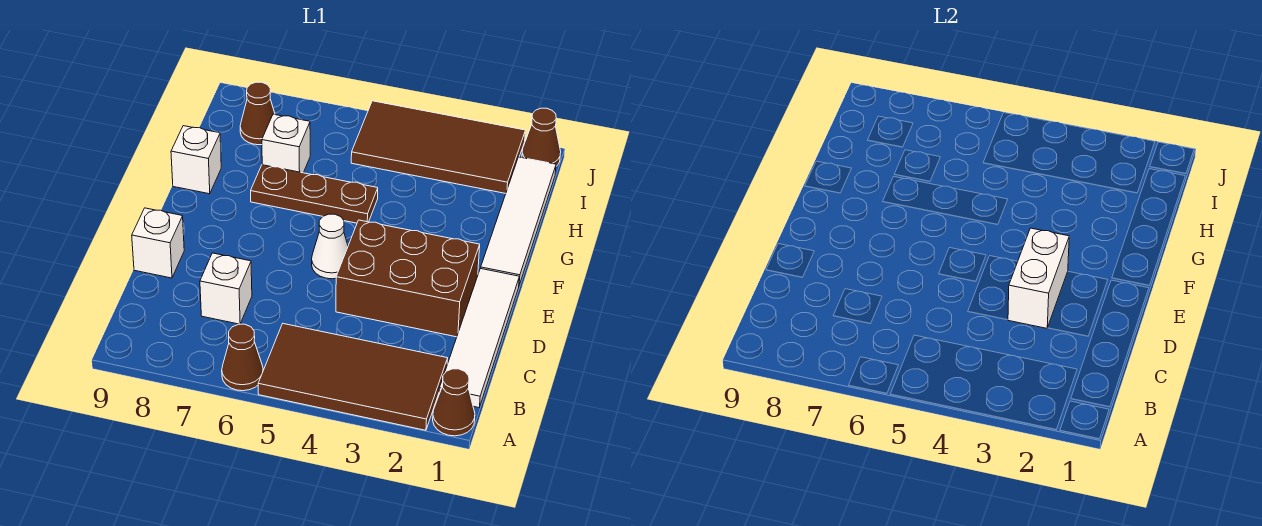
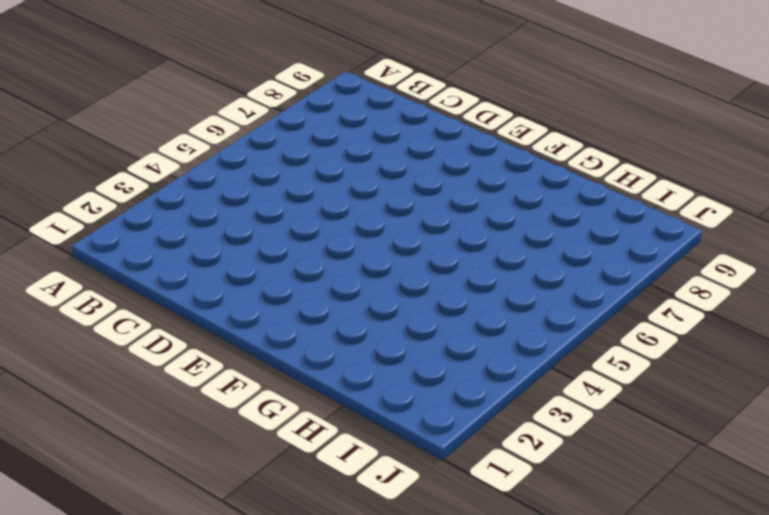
none -> brown cone A1 level 1
none -> brown tile A2:B5 level 1
none -> brown cone A6 level 1

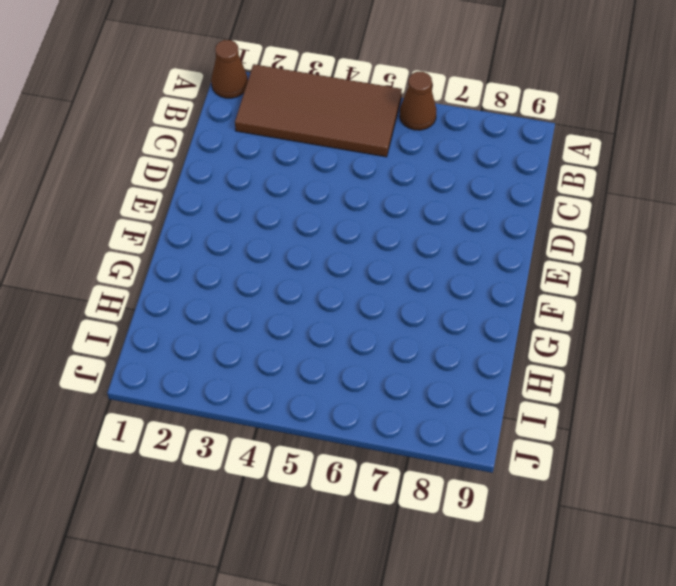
none -> white tile B1:E1 level 1
none -> white brick C7 level 1
none -> brown brick D2:E4 level 1

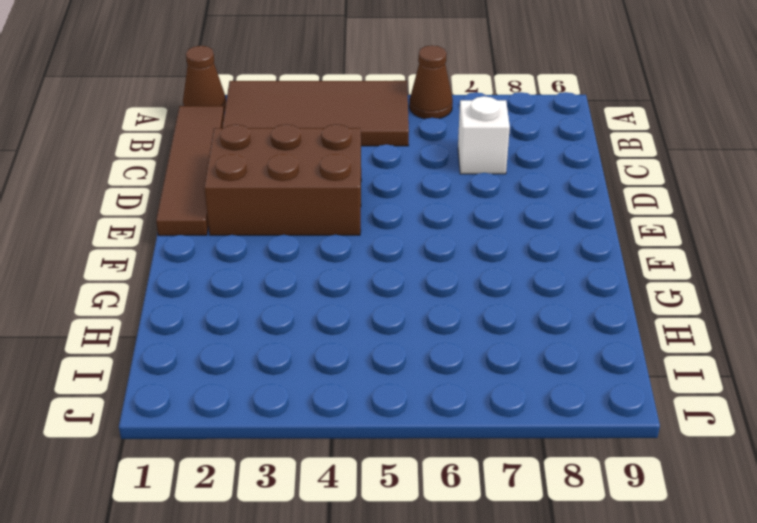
brown tile B1:E1 level 1 -> white tile B1:E1 level 1
none -> white brick D9 level 1
none -> white cone E5 level 1
none -> white tile F1:I1 level 1

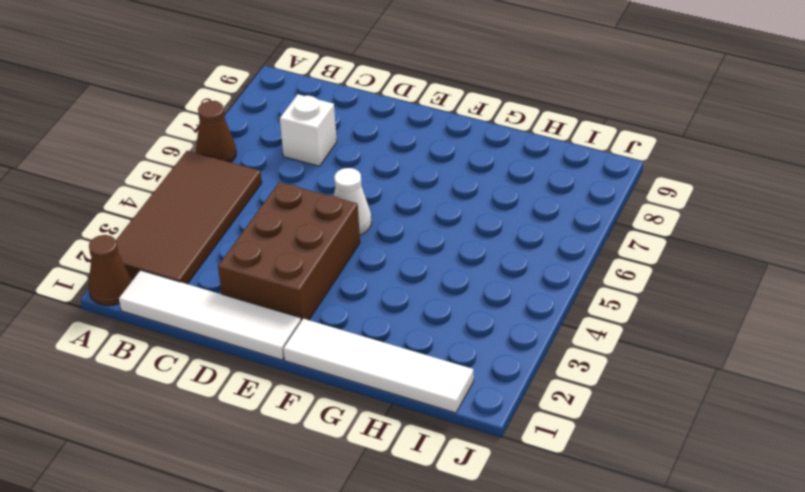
none -> white brick D9 level 1
none -> brown plate G5:G7 level 1
none -> white brick G9 level 1

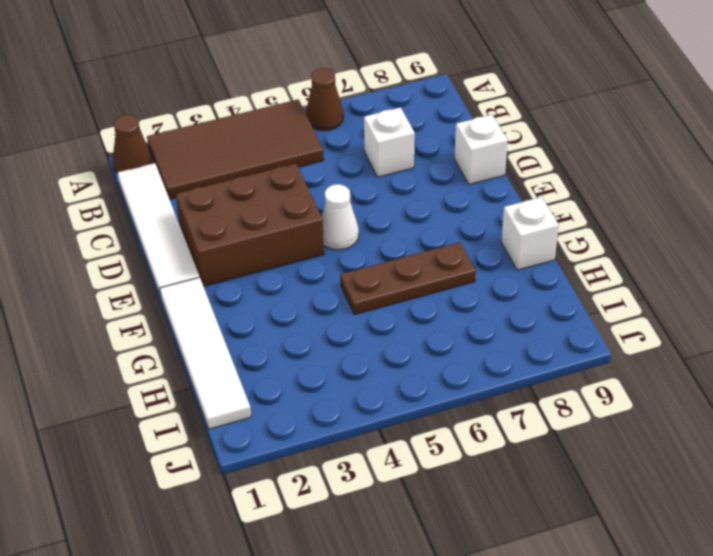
none -> white brick H7 level 1
none -> brown tile I2:J5 level 1
none -> brown cone I8 level 1

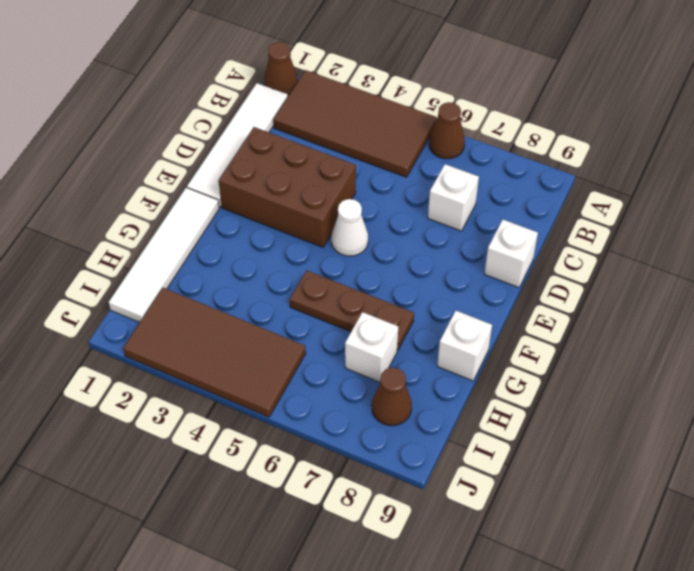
none -> brown cone J1 level 1
none -> white brick D3:E3 level 2

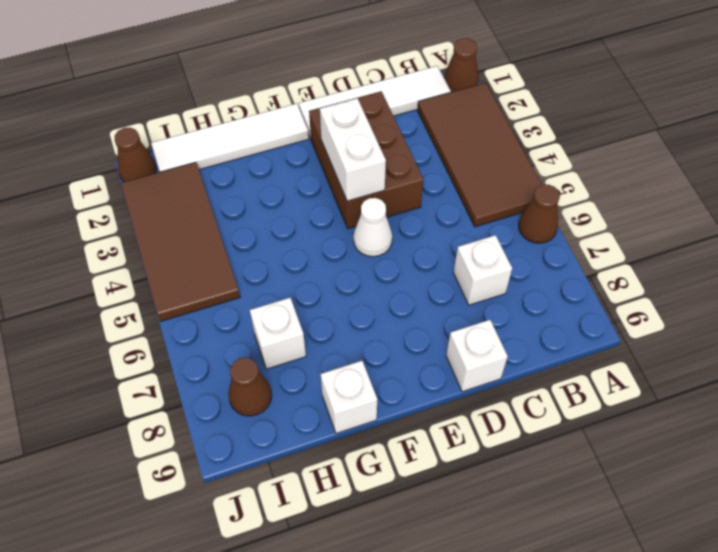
white brick E3:E4 level 2 -> white brick D3:E3 level 2
none -> brown plate G5:G7 level 1

